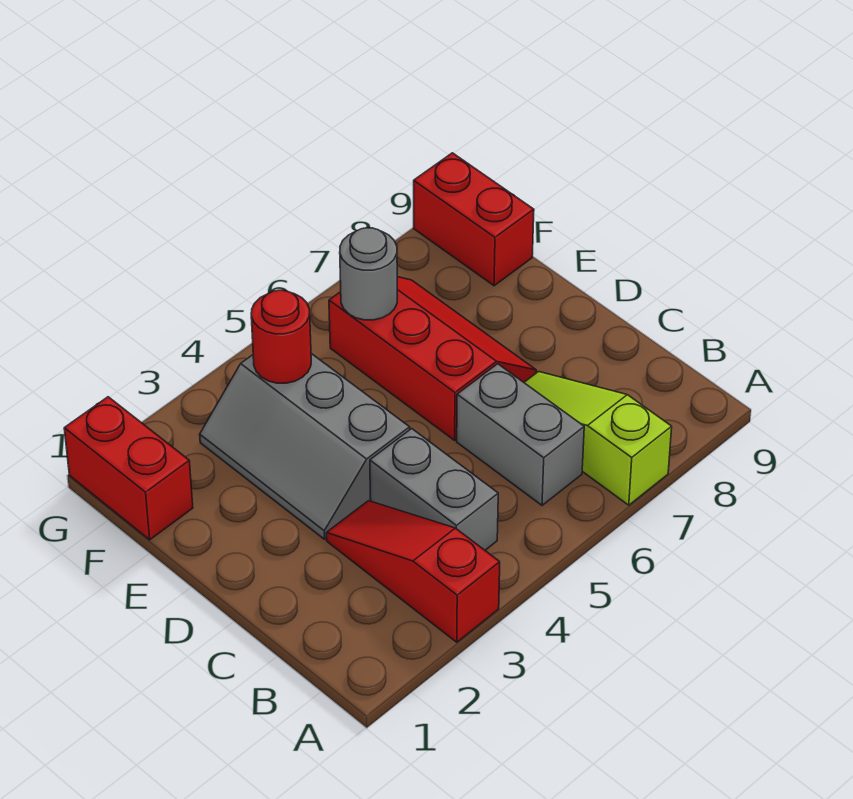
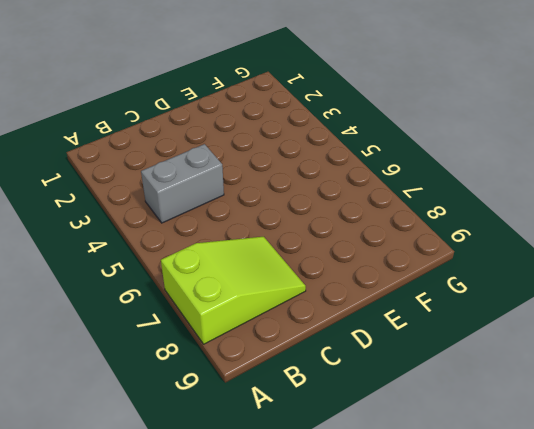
lime slope A7:C8 level 1 top A -> lime slope A7:C7 level 1 top A
none -> red slope A3:C3 level 1 top A
none -> grey brick B6:C6 level 1

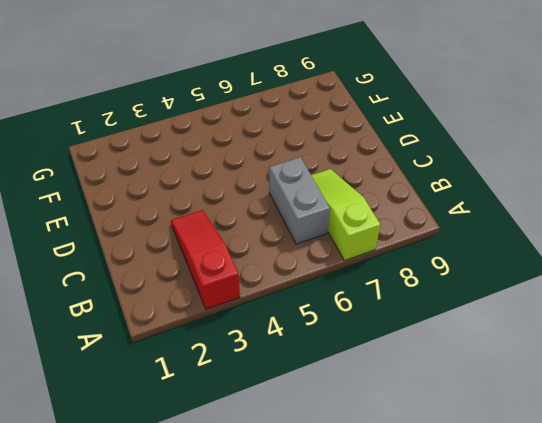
none -> grey brick B4:C4 level 1
none -> grey slope D3:F4 level 1 top 4

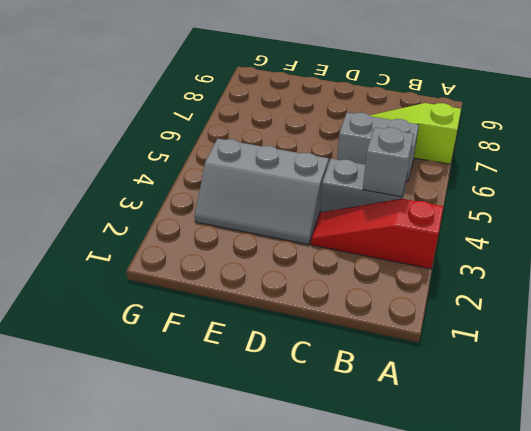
grey brick B4 level 2 -> none
none -> red slope D6:F7 level 1 top 6
none -> red brick F1:G1 level 1

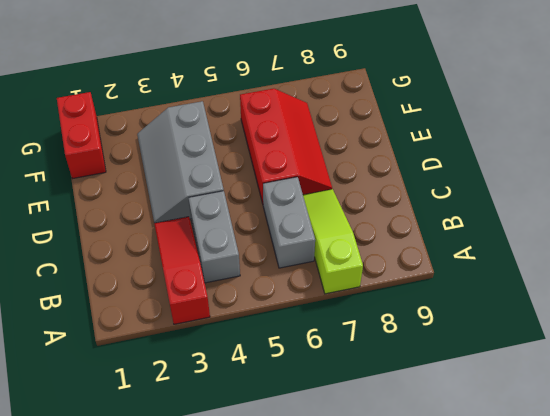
none -> red brick F9:G9 level 1
none -> red round brick F4 level 2

